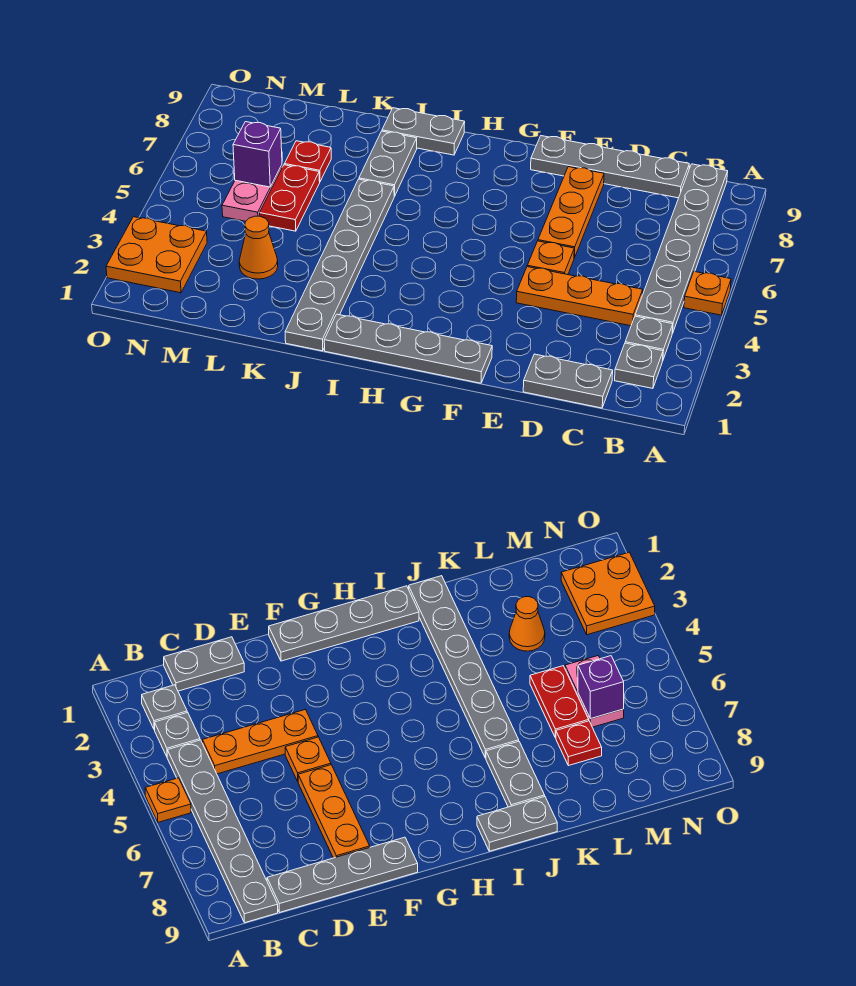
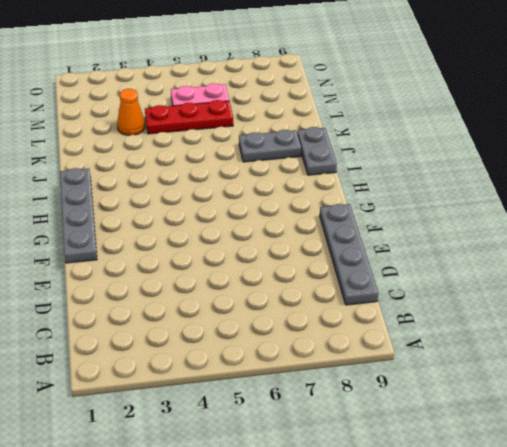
red plate L4:L6 level 1 -> red plate L5:L6 level 1
none -> orange plate A5 level 1
none -> grey plate B2 level 1
none -> grey plate B3 level 1

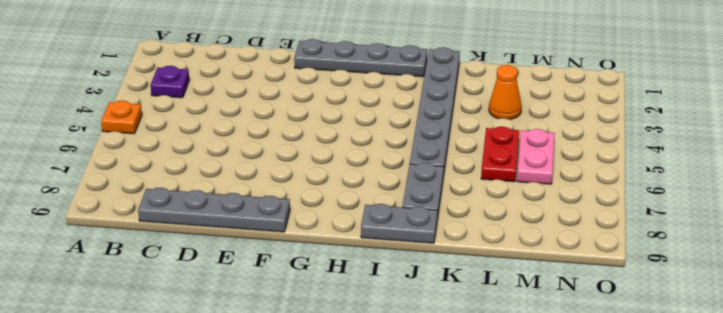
purple plate B3 level 1 -> grey plate B3 level 1
none -> grey plate B2 level 1
none -> grey plate B4:B9 level 1
none -> grey plate C1:D1 level 1

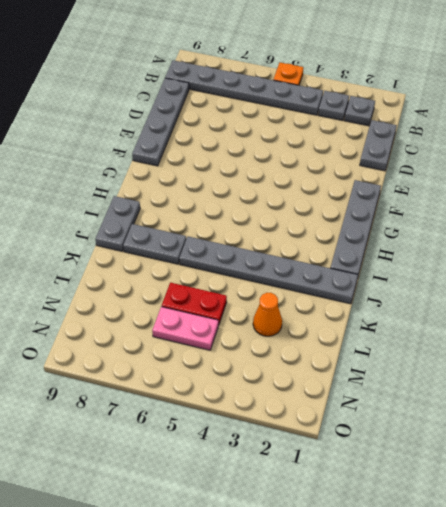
none -> orange plate C4:E4 level 1
none -> orange plate E5 level 1
none -> orange plate E6:E8 level 1

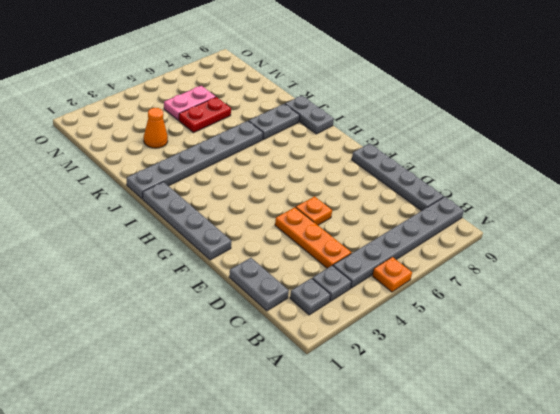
none -> orange plate E6:E8 level 1
none -> red plate L7 level 1
none -> orange plate N2:O3 level 1

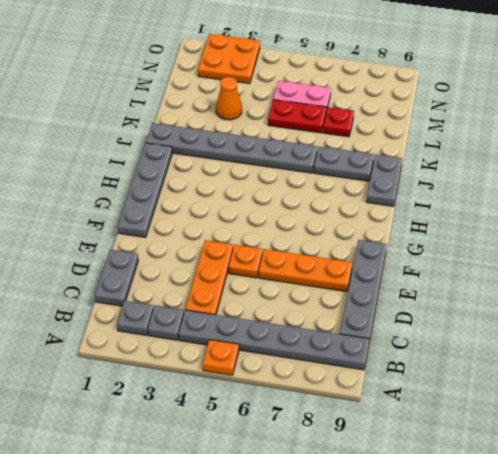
none -> purple brick M6 level 2

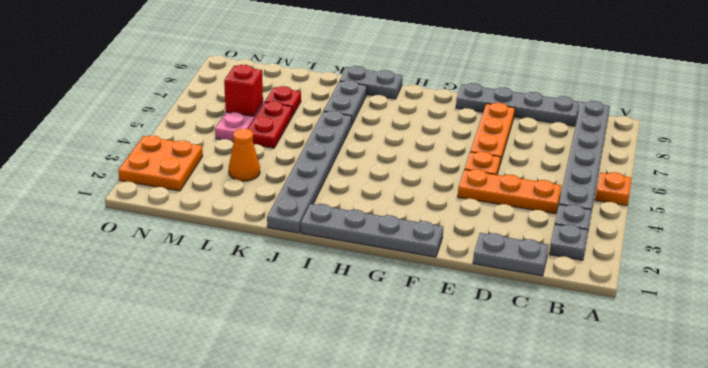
red brick M6 level 2 -> purple brick M6 level 2

